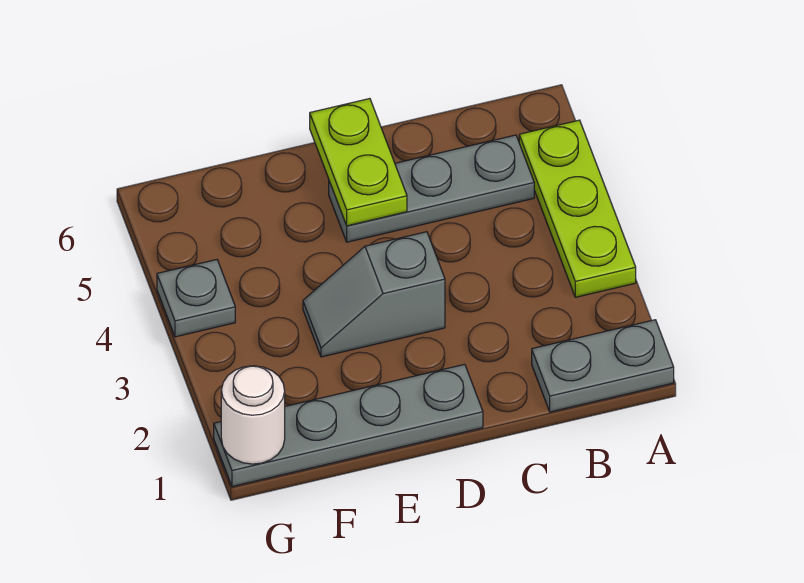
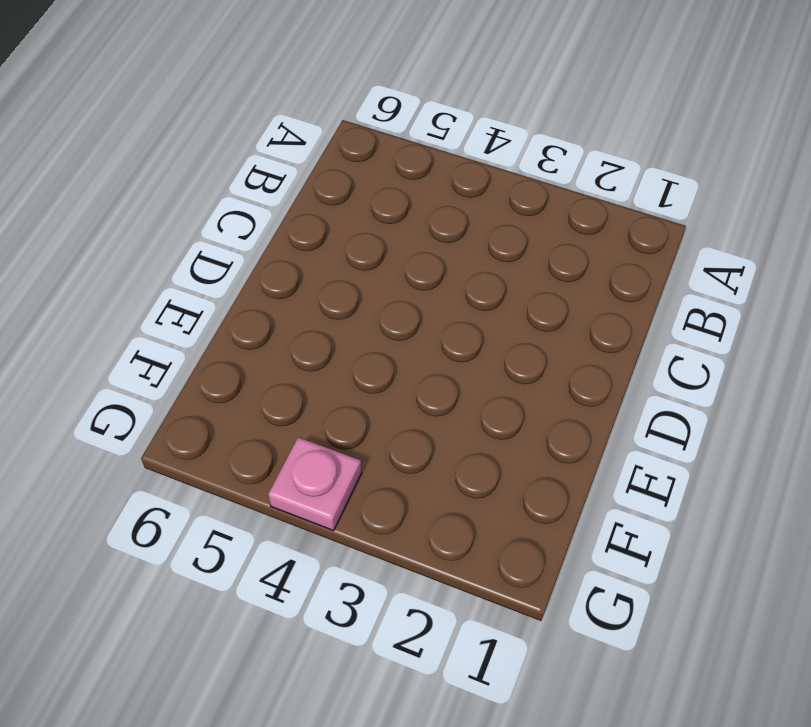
pink plate G4 level 1 -> grey plate G4 level 1
none -> grey plate A1:B1 level 1
none -> lime plate A3:A5 level 1

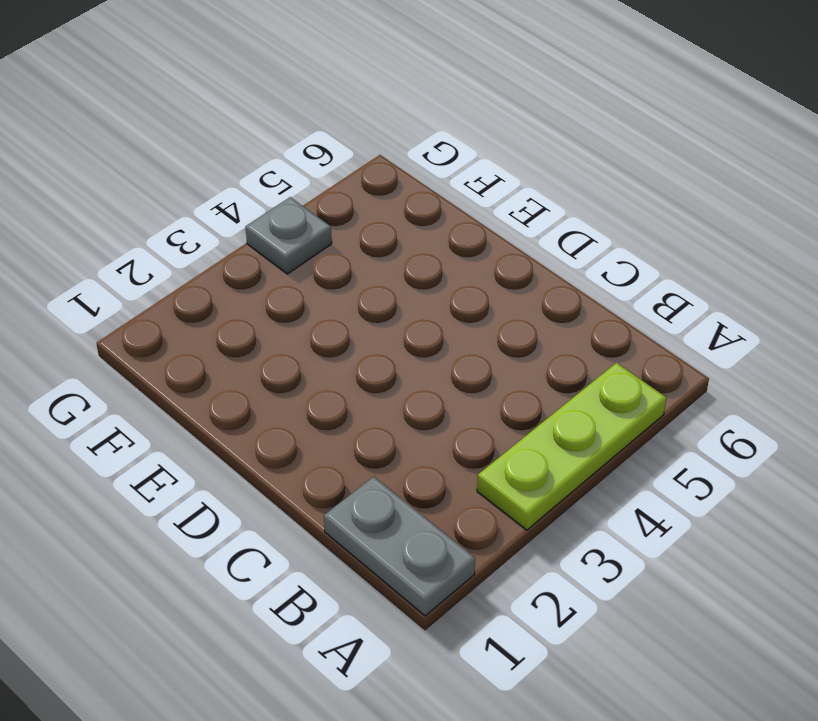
none -> grey plate B5:D5 level 1
none -> grey plate D1:G1 level 1

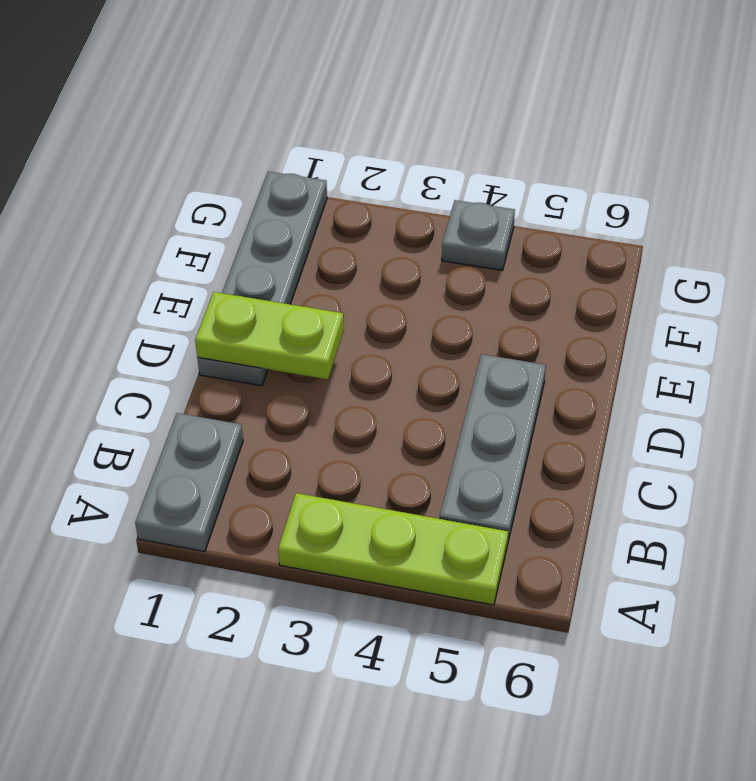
lime plate D1:D2 level 2 -> lime plate D5:D6 level 2
none -> grey slope D3:E3 level 1 top D
none -> white round brick G1 level 2

